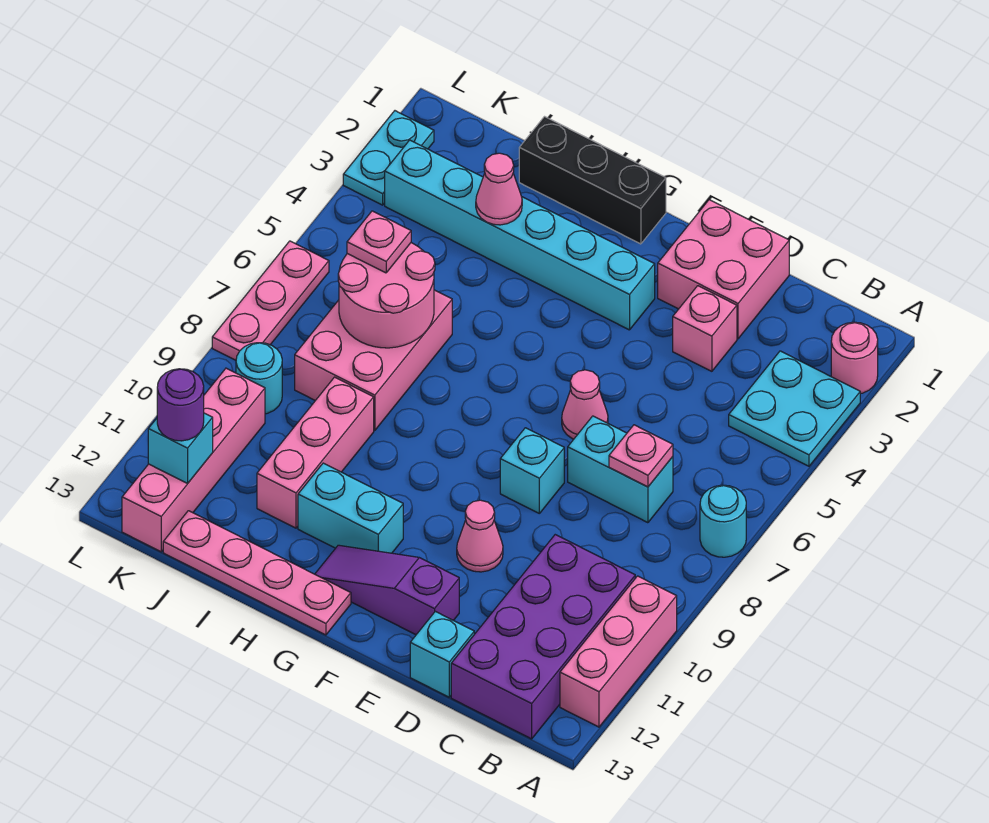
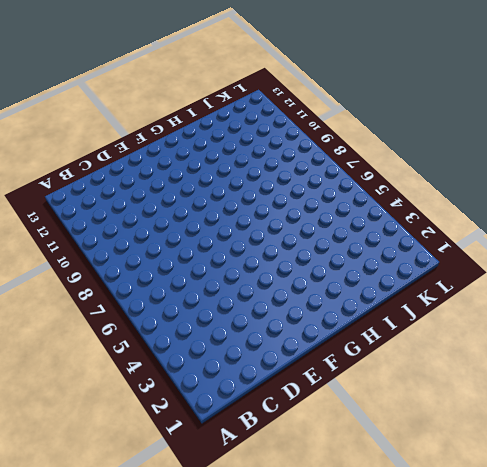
none -> pink round brick A2 level 1
none -> cyan plate A3:B4 level 1
none -> cyan round brick A7 level 1

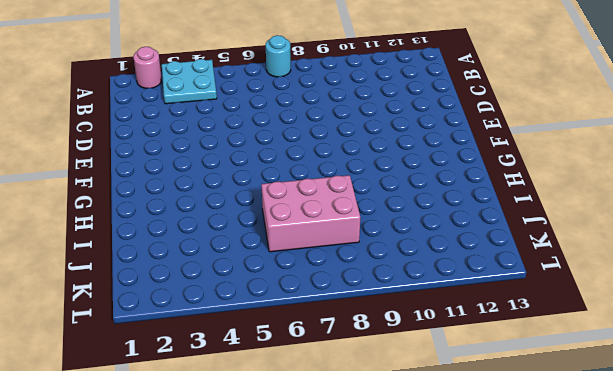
none -> pink brick A10:A12 level 1
none -> purple brick B10:C13 level 1
none -> cyan brick C7:D7 level 1

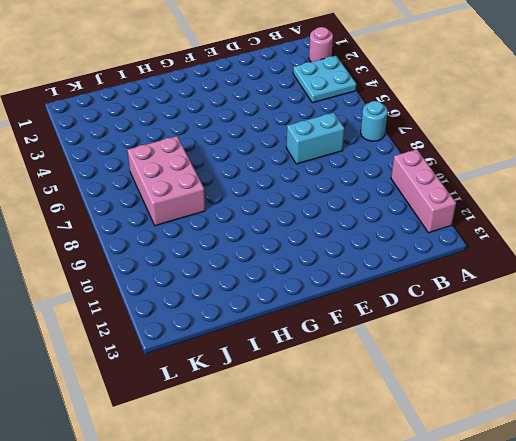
none -> purple brick B10:C13 level 1
none -> pink brick D1:E2 level 1
none -> pink brick D3 level 1

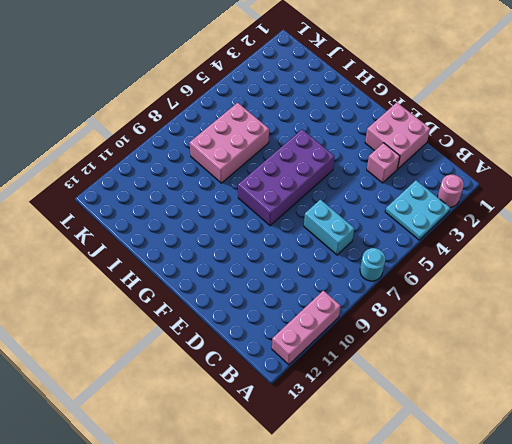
purple brick F5:G8 level 1 -> purple brick B10:C13 level 1
none -> cyan brick D13 level 1
none -> pink cone E6 level 1
none -> cyan brick E8 level 1

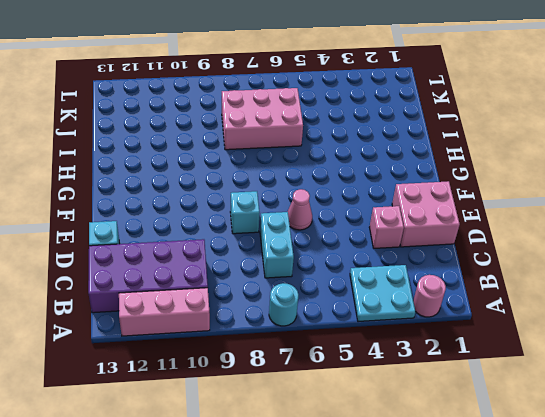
none -> pink cone E10 level 1
none -> purple slope E12:G12 level 1 top E
none -> cyan brick F3:K3 level 1

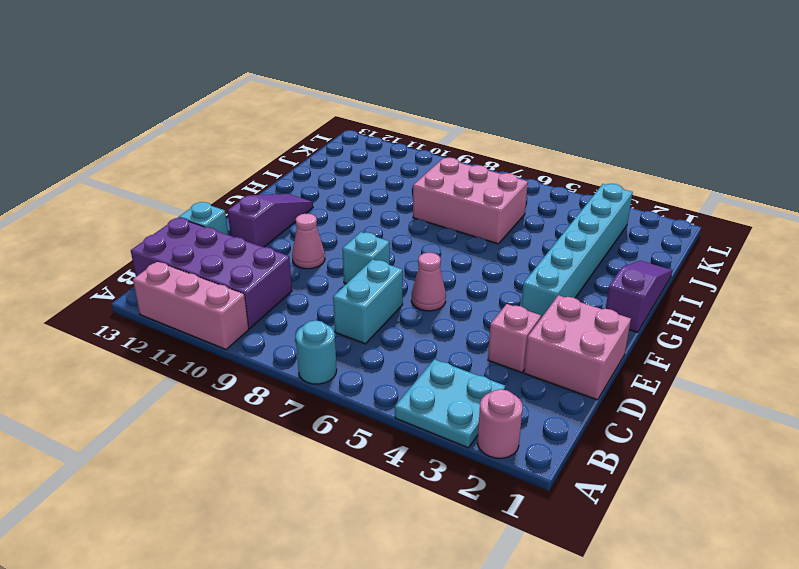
purple slope G1:I1 level 1 top G -> black brick G1:I1 level 1
none -> cyan brick G11:H11 level 1
none -> pink plate G13:J13 level 1
none -> pink brick I9:I11 level 1

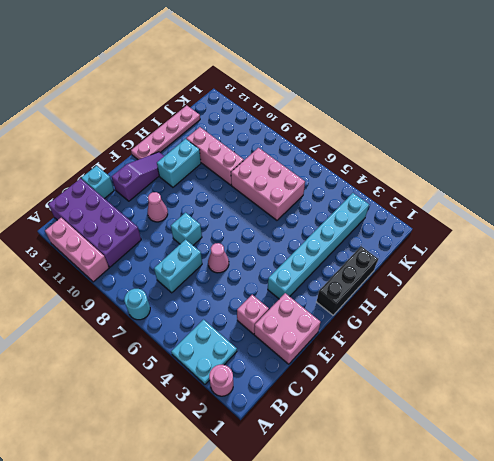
none -> cyan round brick K9 level 1
none -> pink brick K10:K13 level 1
none -> cyan plate L2:L3 level 1

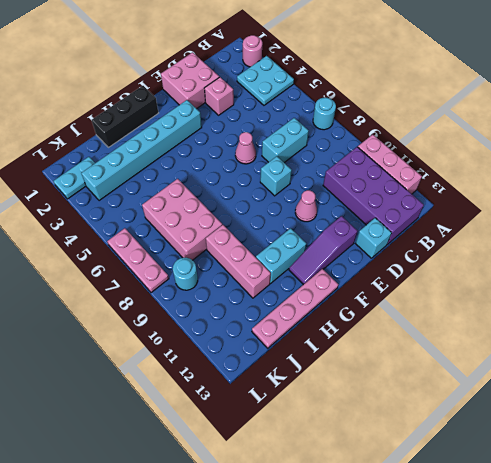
cyan plate K2:L2 level 1 -> cyan plate L2:L3 level 1
none -> pink brick K10:K13 level 1
none -> pink plate C7 level 2
none -> pink cone I3 level 2

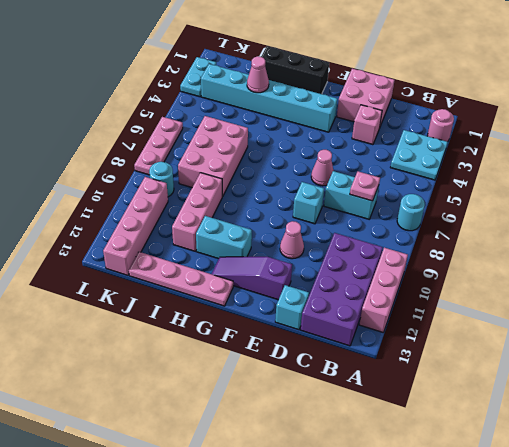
none -> pink round brick I6:J7 level 2
none -> cyan brick K12 level 2
none -> pink plate J6 level 3

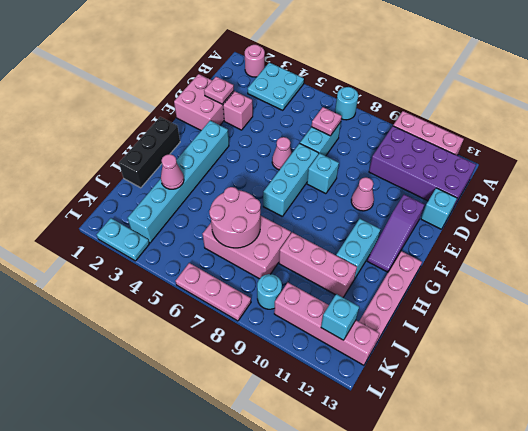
pink plate D2 level 2 -> pink plate J6 level 3
cyan brick E7:G7 level 1 -> none
none -> purple round brick K12 level 3

